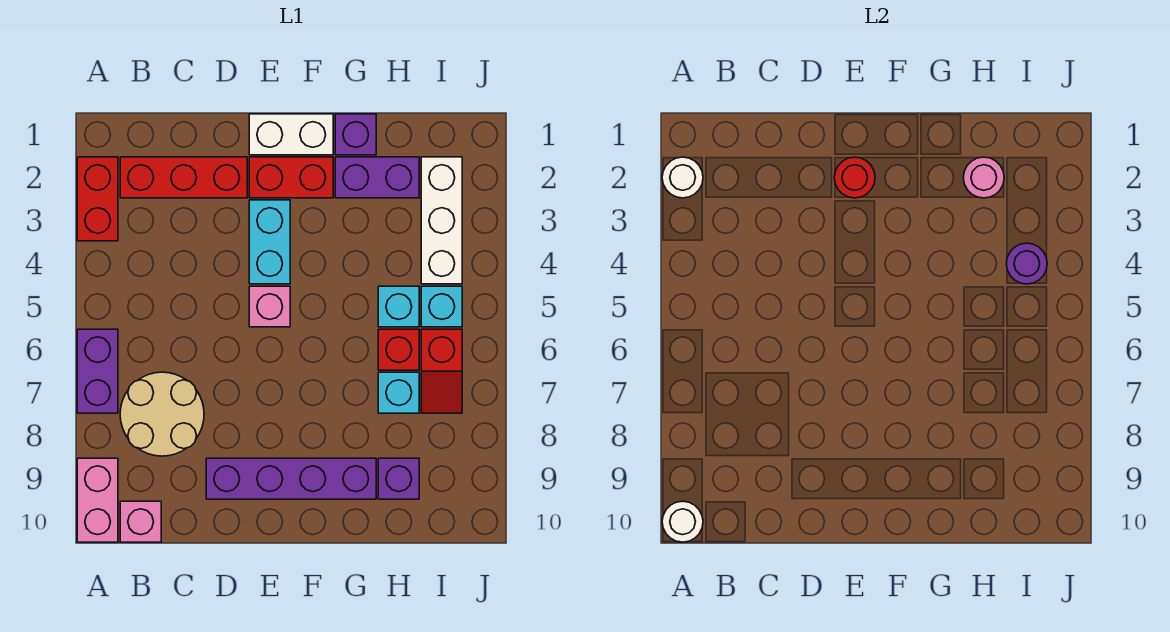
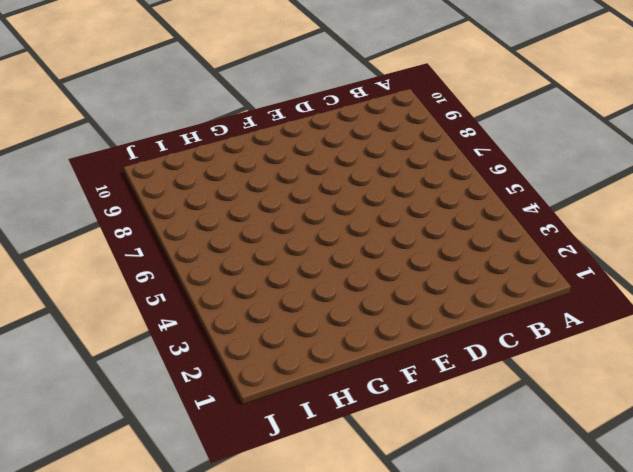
none -> red brick A2:A3 level 1
none -> purple brick A6:A7 level 1
none -> pink brick A9:A10 level 1

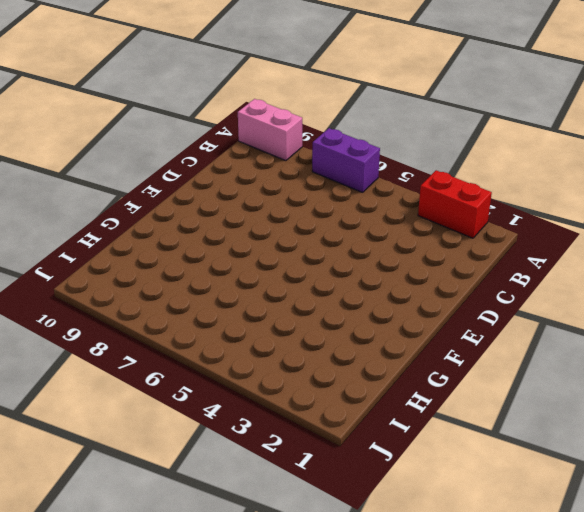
none -> red brick B2:D2 level 1
none -> tan round brick B7:C8 level 1
none -> pink brick B10 level 1

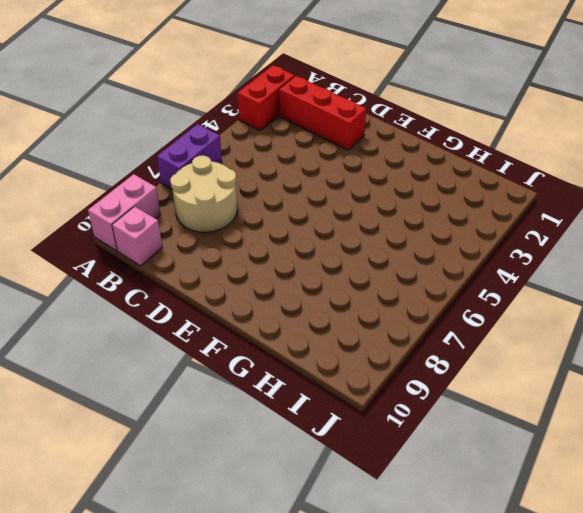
none -> purple brick D9:G9 level 1
none -> white brick E1:F1 level 1
none -> red brick E2:F2 level 1

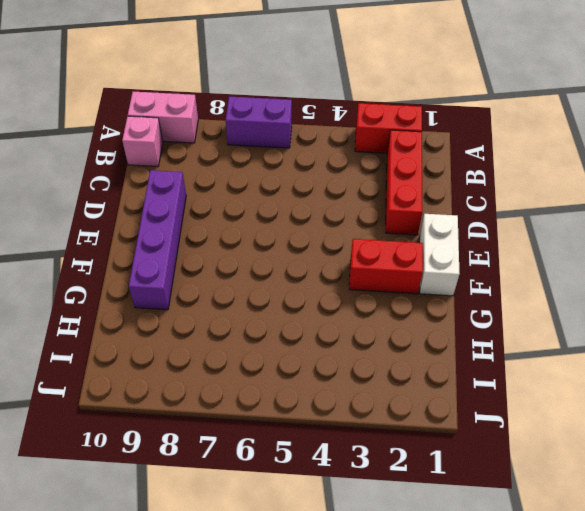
red brick F2:F3 level 1 -> red brick E2:F2 level 1
none -> tan round brick B7:C8 level 1
none -> cyan brick E3:E4 level 1
none -> pink brick E5 level 1

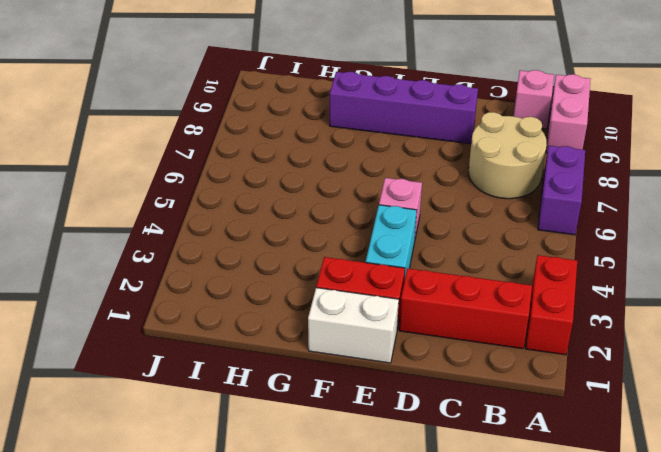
none -> purple brick G1 level 1
none -> purple brick G2:H2 level 1
none -> cyan brick H5 level 1

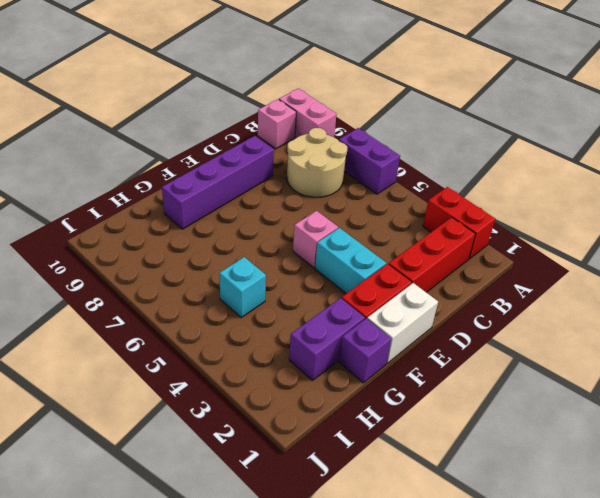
none -> red brick H6 level 1
none -> cyan brick H7 level 1
none -> purple brick H9 level 1

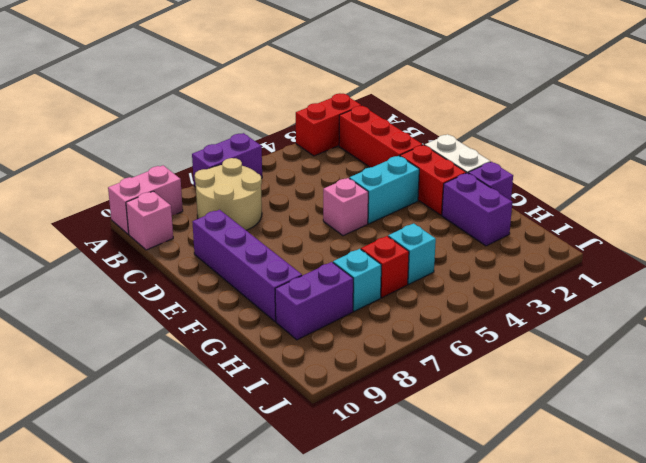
purple brick H8:H9 level 1 -> purple brick H9 level 1
none -> white brick I2:I4 level 1
none -> cyan brick I5 level 1
none -> red slope I6:I7 level 1 top 6

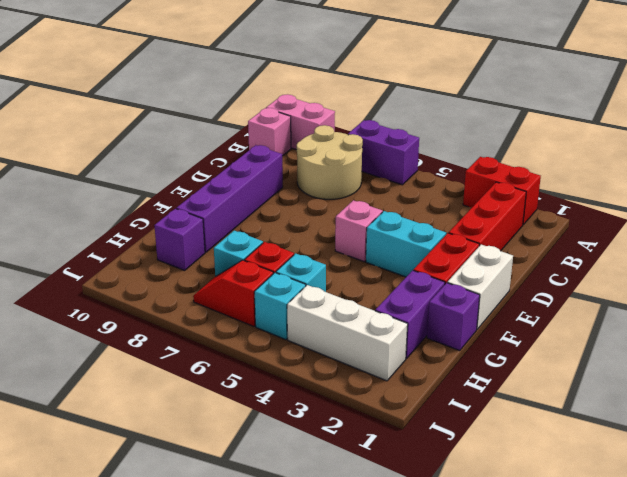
none -> white round brick A2 level 2
none -> white round brick A10 level 2
none -> red round brick E2 level 2

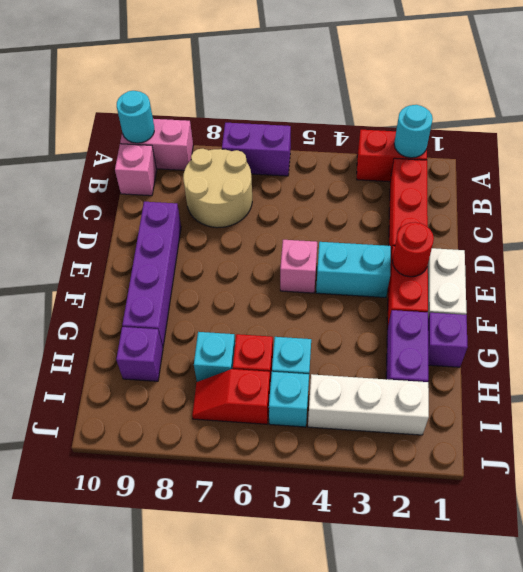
cyan round brick A2 level 2 -> white round brick A2 level 2
cyan round brick A10 level 2 -> white round brick A10 level 2
none -> pink round brick H2 level 2
none -> purple round brick I4 level 2

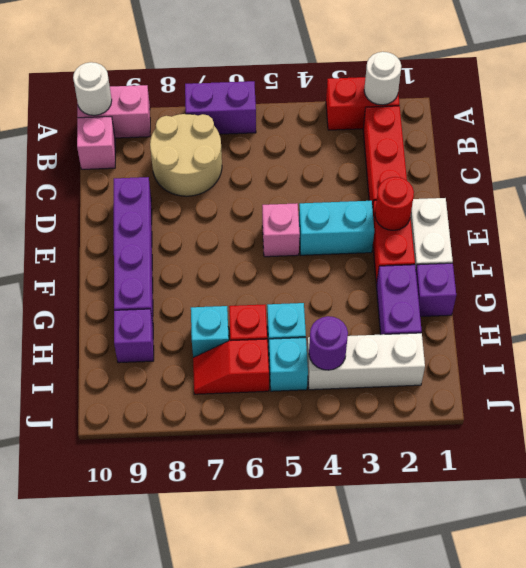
none -> pink round brick H2 level 2

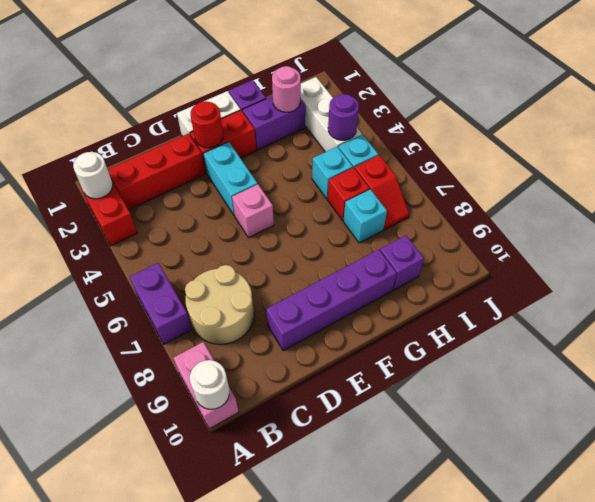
none -> pink brick B10 level 1

